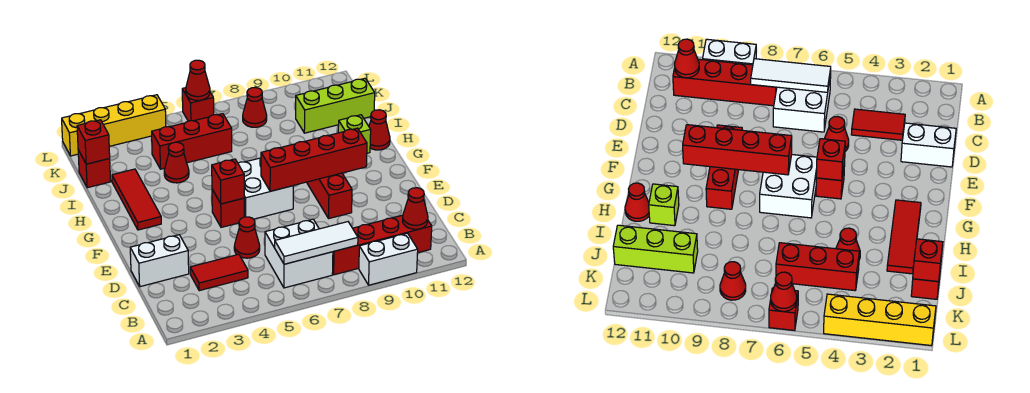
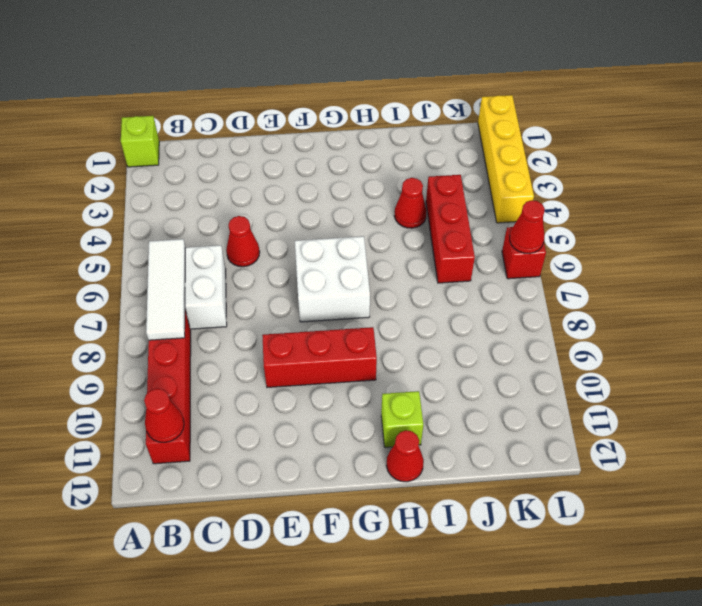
lime brick A1 level 1 -> none
none -> white brick A9:A10 level 1
none -> red tile C3:C4 level 1
none -> white brick D1:D2 level 1

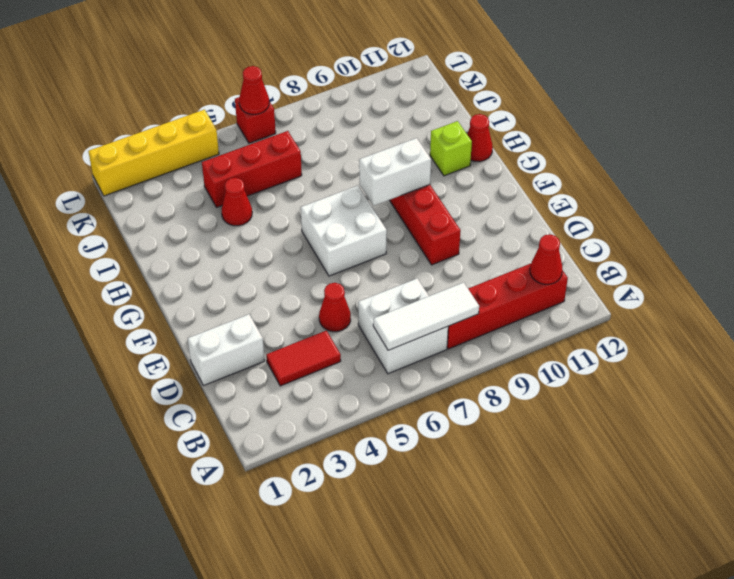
white brick G8:G9 level 2 -> white brick A9:A10 level 1
none -> red brick F5 level 1
none -> red tile G2:I2 level 1
none -> red brick J1 level 1

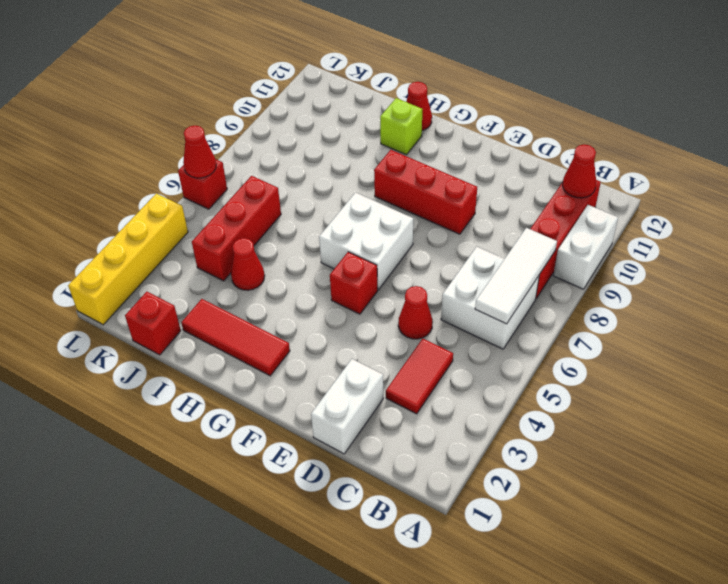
none -> lime brick J10:J12 level 1
none -> red cone K8 level 1
none -> red brick F5 level 2

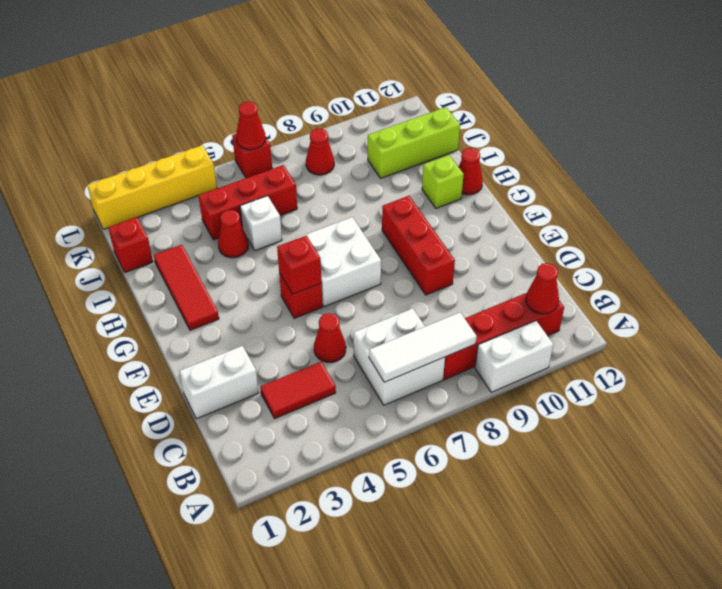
white brick I5 level 1 -> none
none -> red brick F7:F10 level 2
none -> red brick J1 level 2

